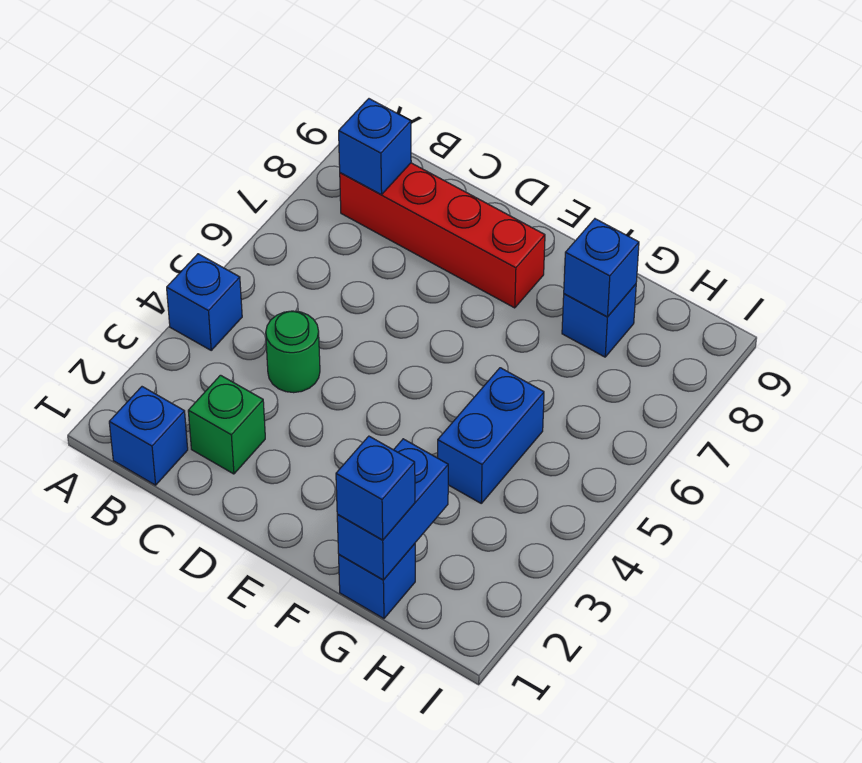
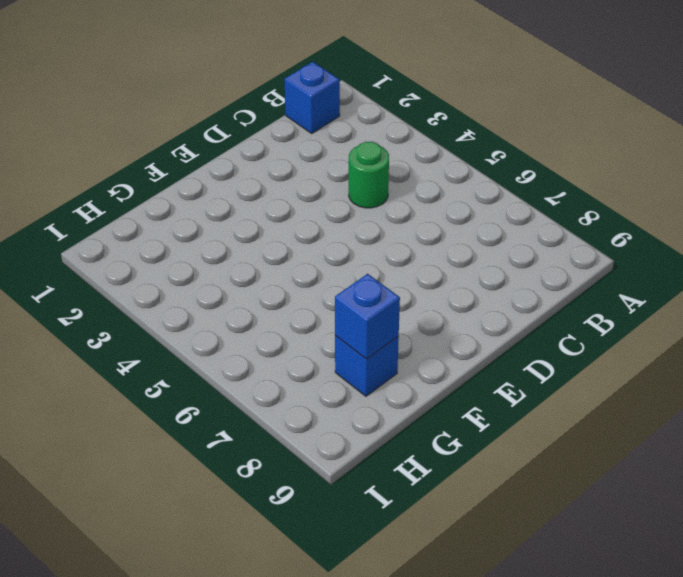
none -> blue brick A4 level 1
none -> red brick B8:E8 level 1
none -> green brick C2 level 1

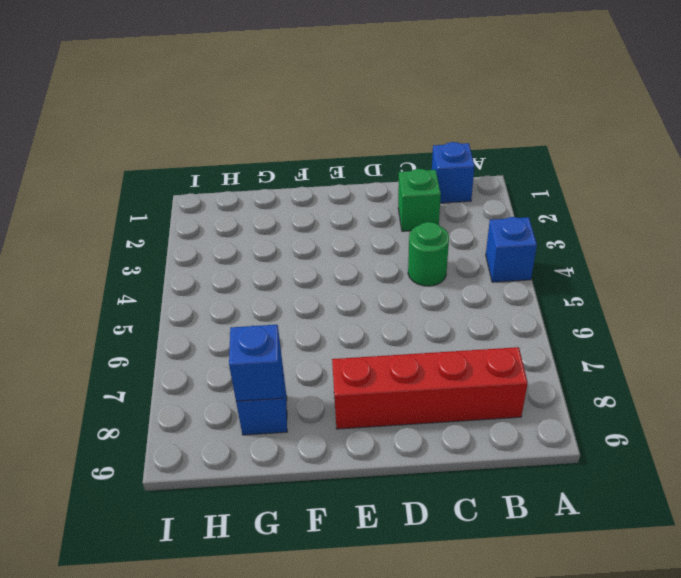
none -> blue brick G1 level 1
none -> blue brick G4:G5 level 1
none -> blue brick B8 level 2

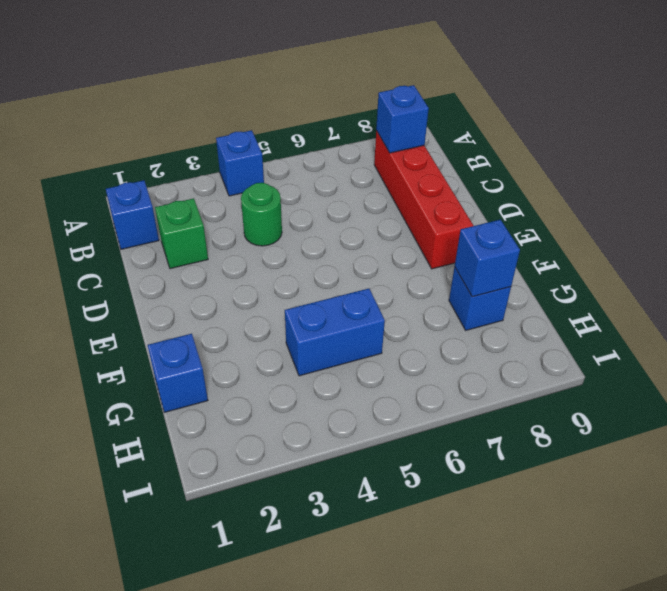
none -> blue brick G1:G2 level 2
none -> blue brick G1 level 3

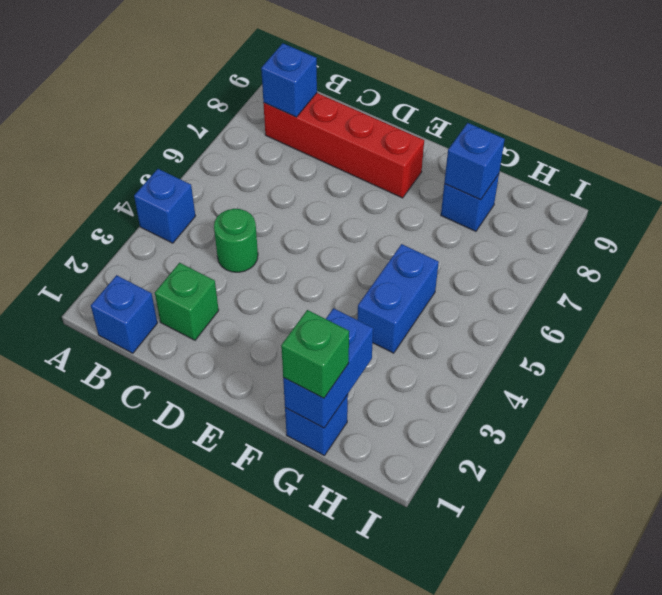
green brick G1 level 3 -> blue brick G1 level 3

